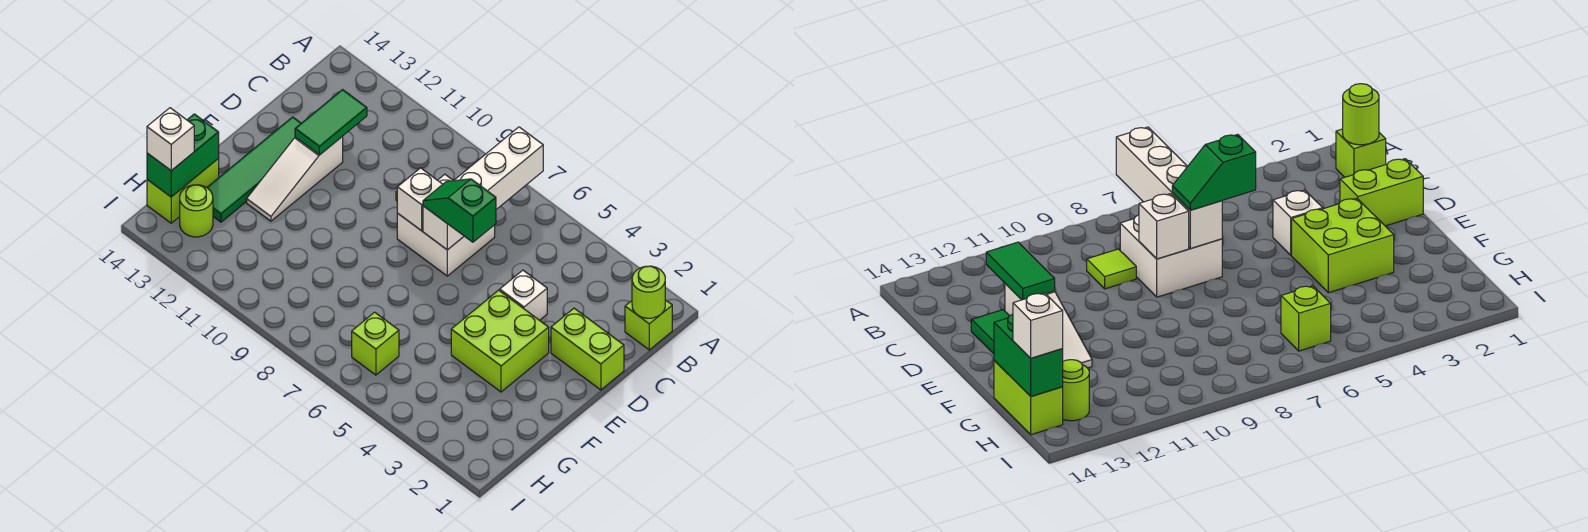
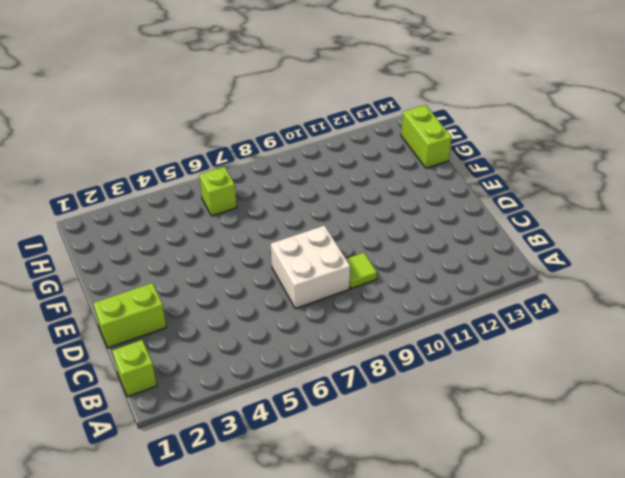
none -> white brick D4 level 1
none -> white slope D12:F12 level 1 top D
none -> green tile D13:G13 level 1

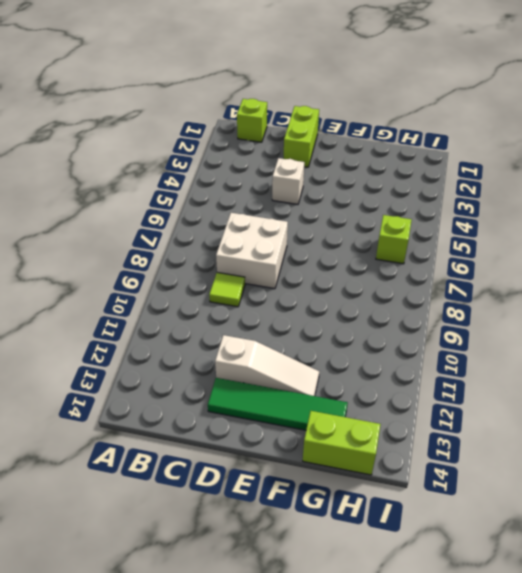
none -> lime brick E3:F4 level 1
none -> lime round brick H13 level 1
none -> white brick A7:D7 level 2

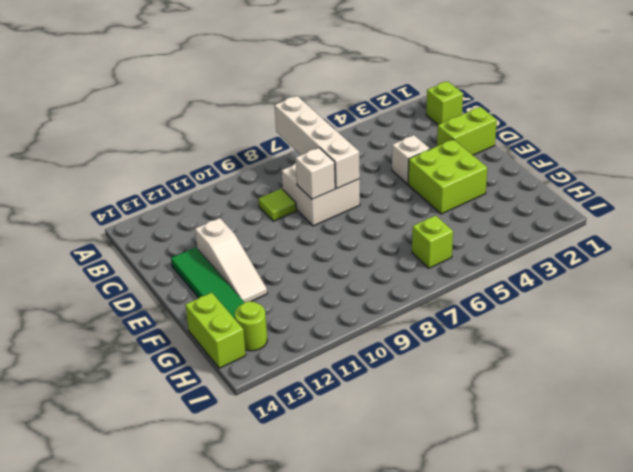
none -> lime round brick B1 level 2
none -> green tile C12:D12 level 2
none -> green brick G14:H14 level 2

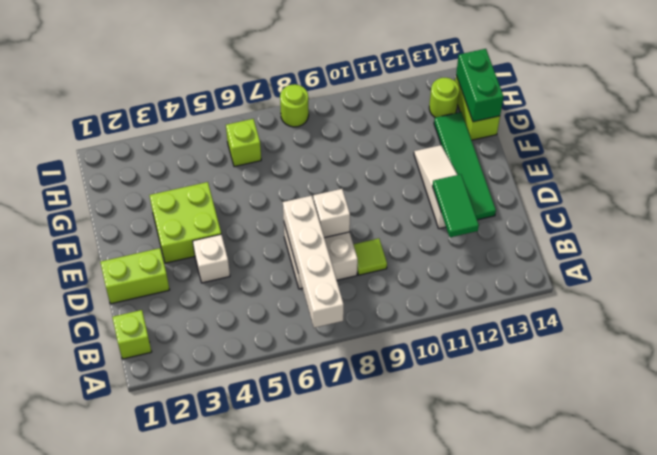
lime round brick I8 level 1 -> lime round brick B1 level 2
none -> green slope D6:D7 level 3 top 6
none -> white brick H14 level 3

